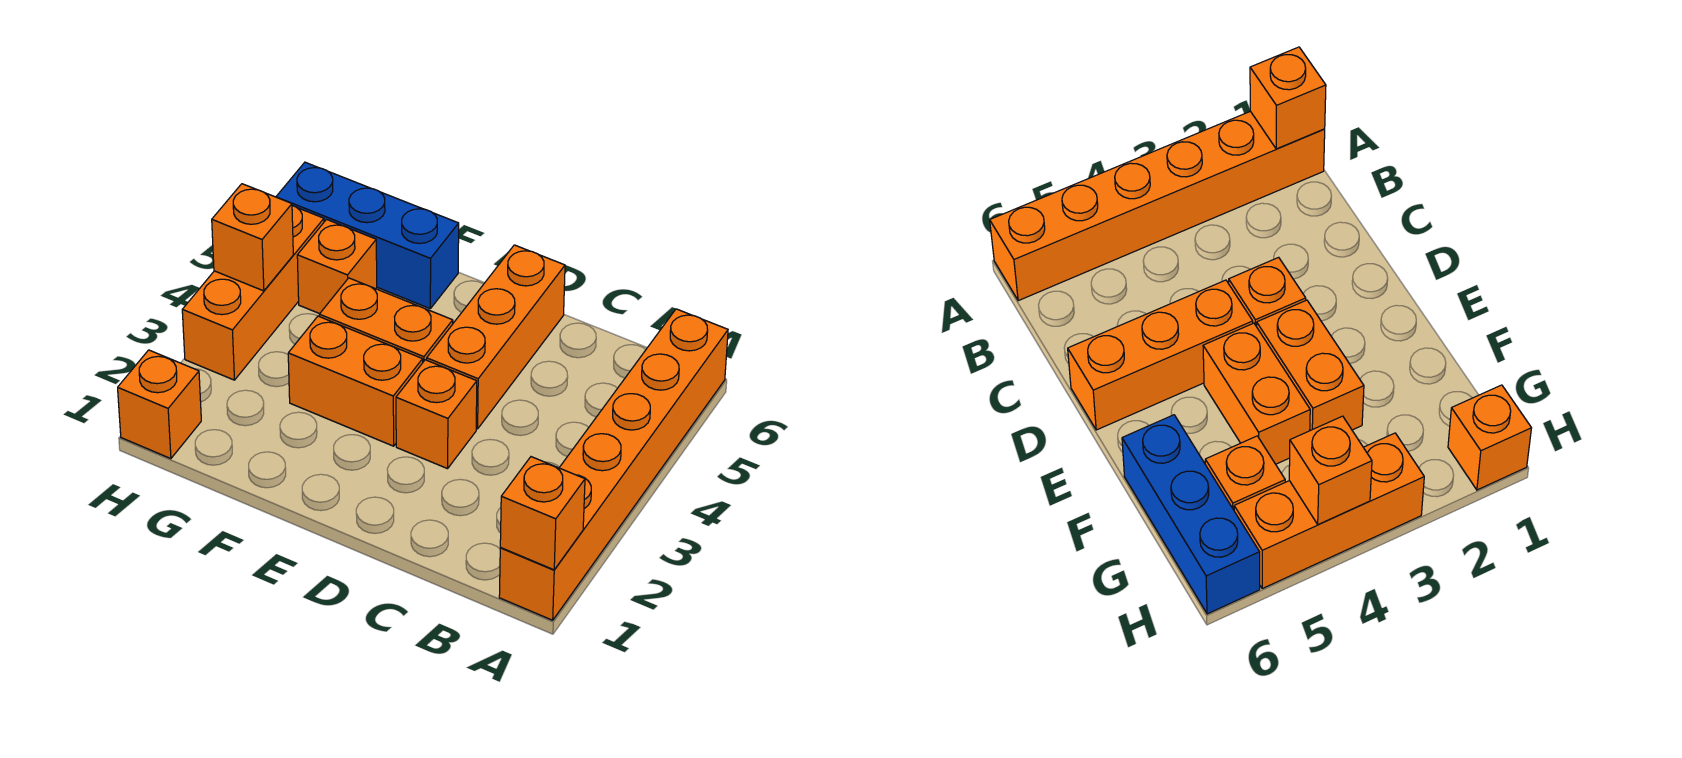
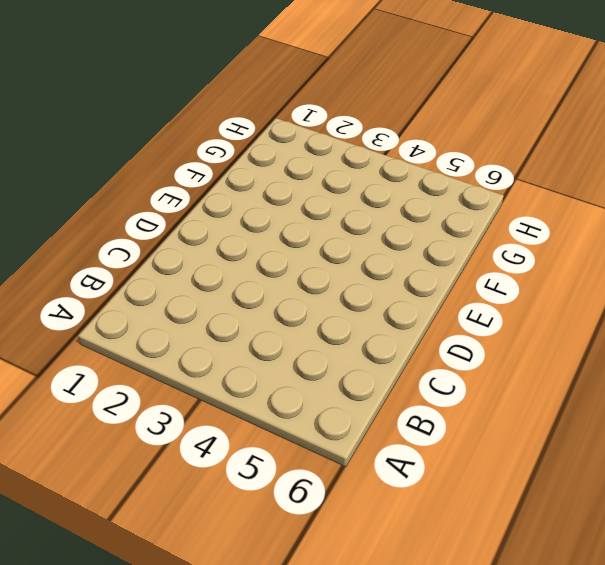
none -> orange brick A1:A6 level 1
none -> orange brick D3 level 1

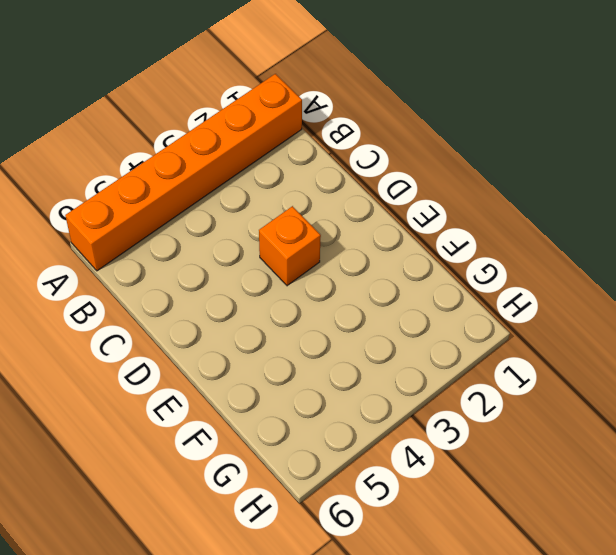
none -> orange brick D4:D6 level 1
none -> orange brick E3:F3 level 1

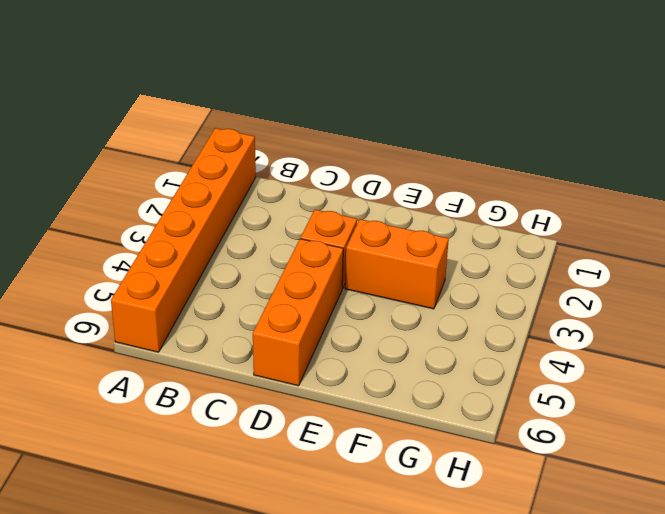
none -> orange brick E4:F4 level 1
none -> blue brick F6:H6 level 1

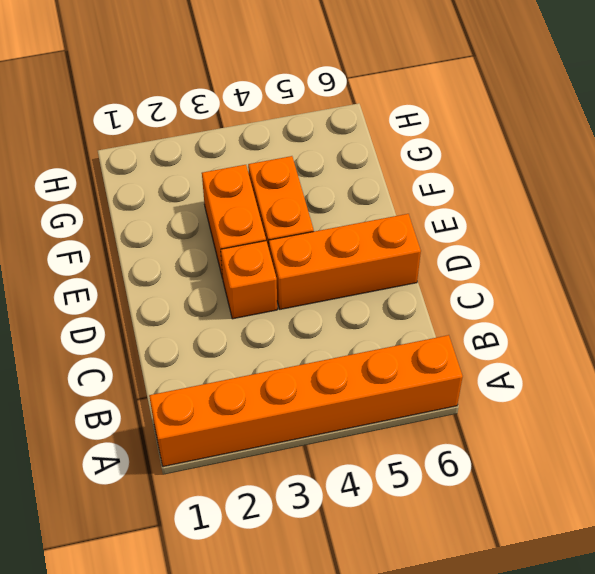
none -> blue brick F6:H6 level 1
none -> orange brick G5 level 1

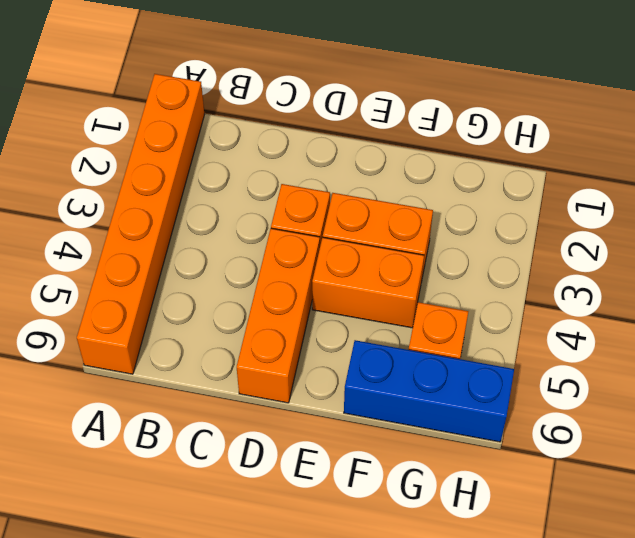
none -> orange brick H1 level 1
none -> orange brick H3:H5 level 1

